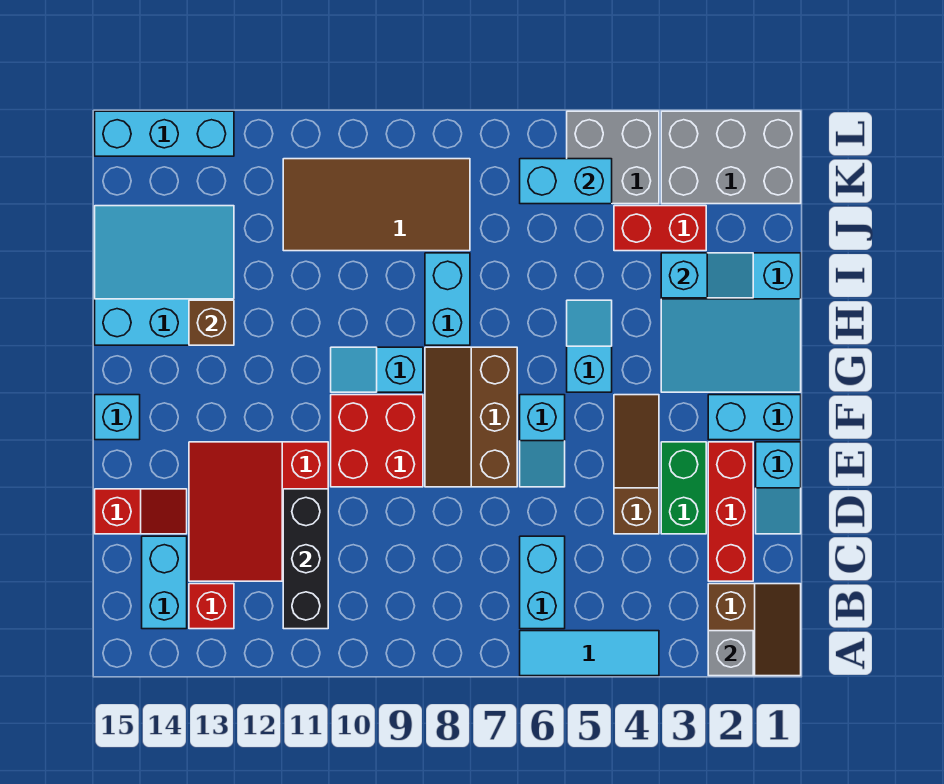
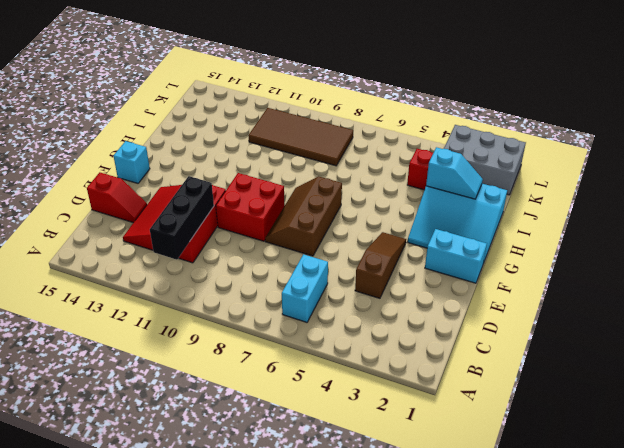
none -> brown slope A1:B2 level 1 top 2
none -> cyan tile A4:A6 level 1
none -> red brick B13 level 1
none -> cyan brick B14:C14 level 1

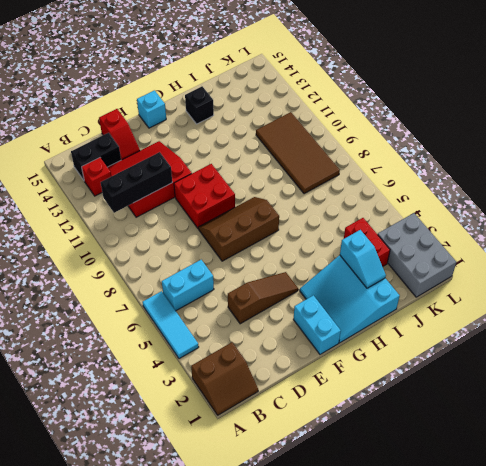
black brick B14:C14 level 1 -> cyan brick B14:C14 level 1
black brick H14 level 1 -> cyan slope H13:J15 level 1 top H
none -> red brick C2:E2 level 1
none -> cyan slope D1:E1 level 1 top E
none -> green brick D3:E3 level 1
none -> cyan slope E6:F6 level 1 top F

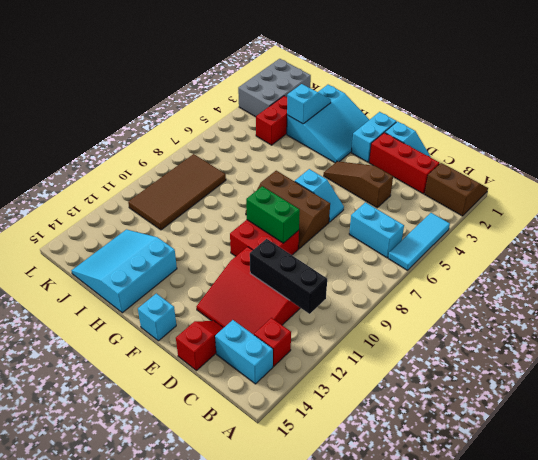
green brick E9:F9 level 2 -> green brick D3:E3 level 1
none -> cyan slope G5:H5 level 1 top G
none -> cyan slope G9:G10 level 1 top 9
none -> cyan brick H8:I8 level 1
none -> grey brick K4:L5 level 1

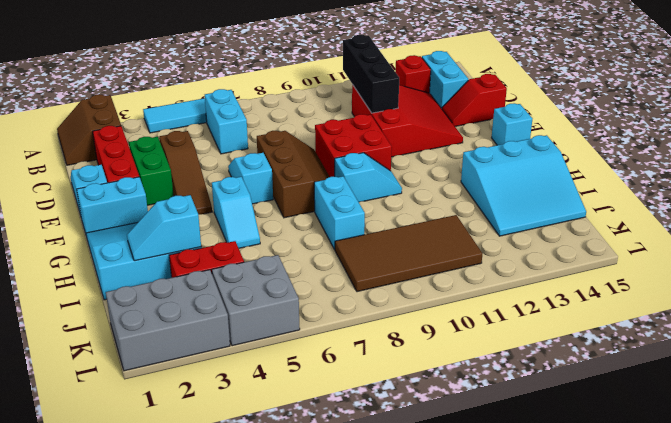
none -> cyan brick L13:L15 level 1
none -> grey brick A2 level 2
none -> brown brick H13 level 2
none -> cyan brick K5:K6 level 2

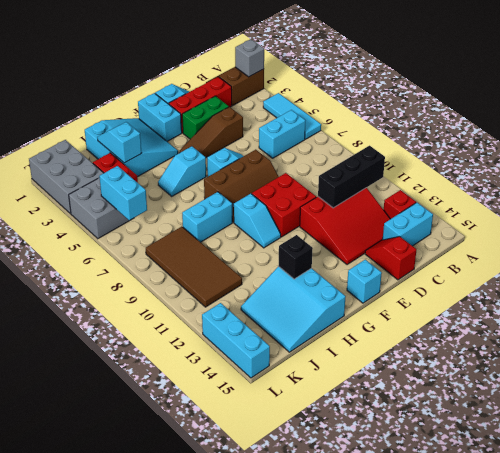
black brick H13 level 2 -> brown brick H13 level 2

